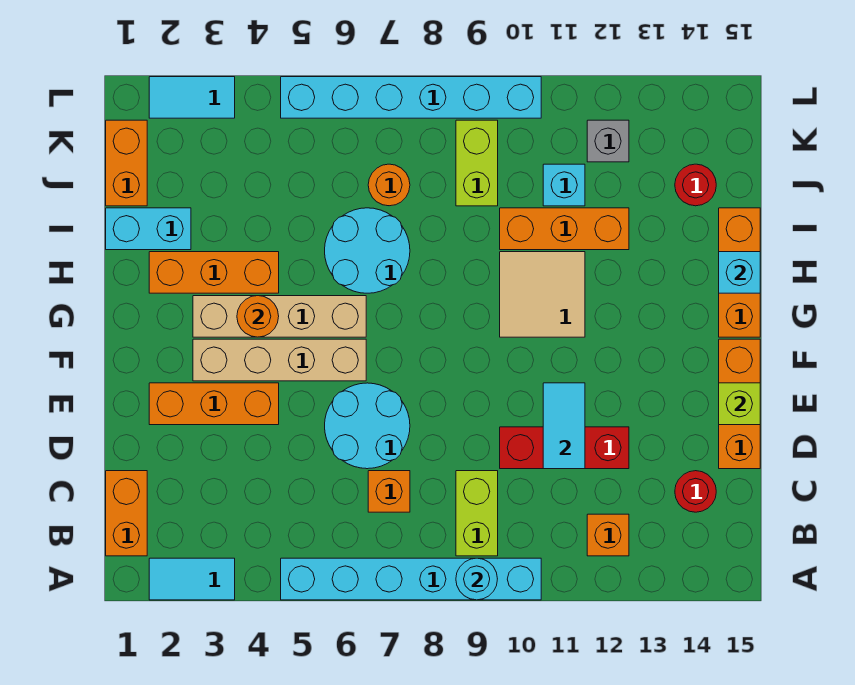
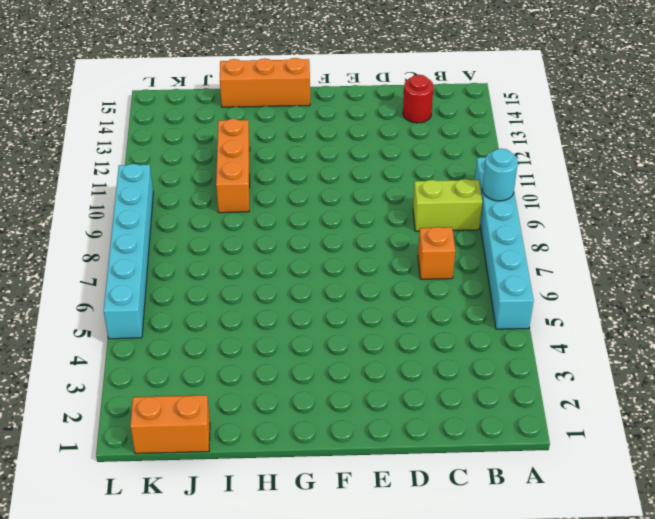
none -> cyan tile A2:A3 level 1
none -> orange brick B1:C1 level 1
none -> orange brick B12 level 1
none -> cyan round brick D6:E7 level 1

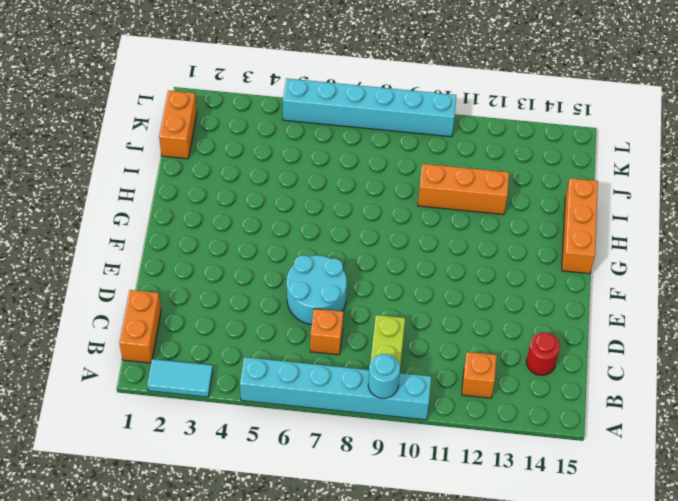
none -> red brick D10:D12 level 1
none -> orange brick D15:F15 level 1
none -> orange brick E2:E4 level 1
none -> tan brick F3:F6 level 1

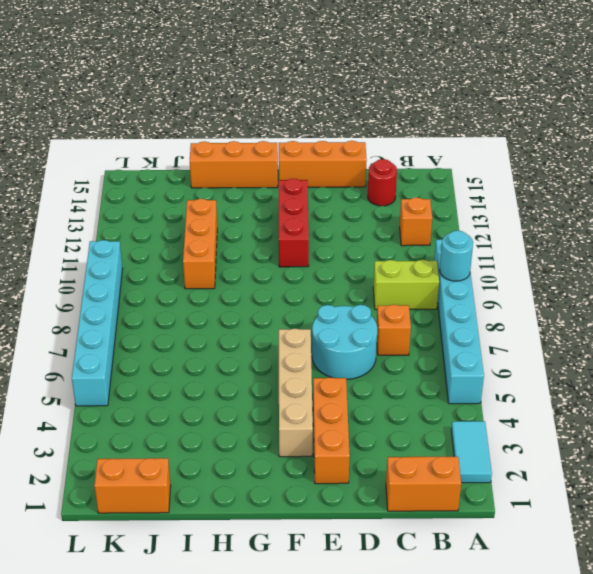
red brick F11:F13 level 1 -> red brick D10:D12 level 1
none -> tan brick G3:G6 level 1
none -> tan tile G10:H11 level 1
none -> orange brick H2:H4 level 1
none -> cyan round brick H6:I7 level 1

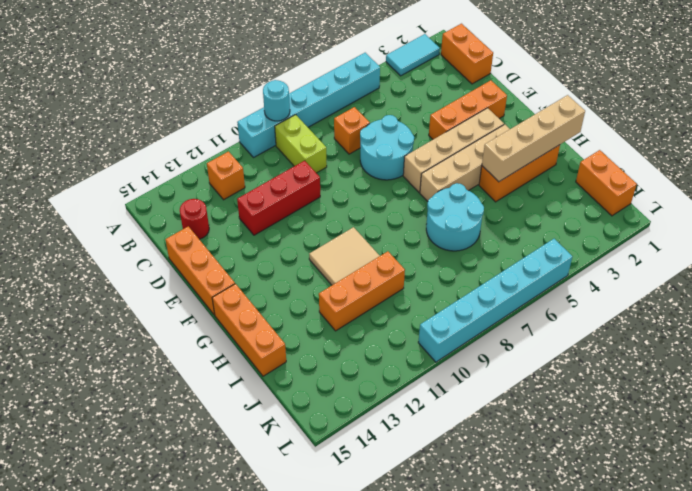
tan brick H1:H4 level 2 -> none
none -> cyan brick I1:I2 level 1
none -> orange round brick J7 level 1
none -> lime brick J9:K9 level 1
none -> cyan brick J11 level 1

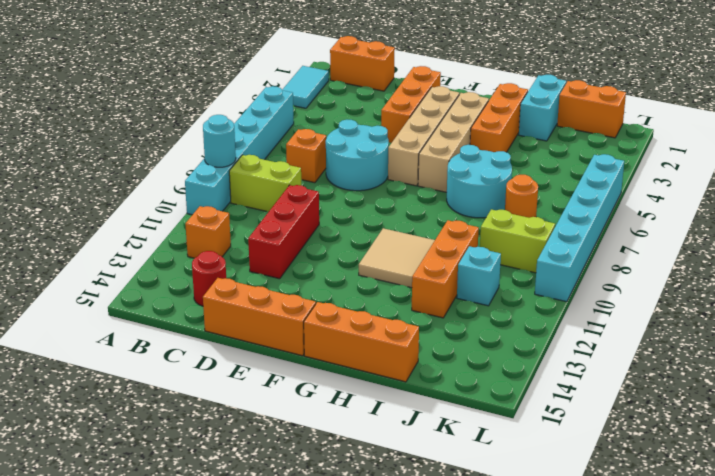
none -> red round brick J14 level 1
none -> grey brick K12 level 1
none -> cyan tile L2:L3 level 1
none -> cyan tile D11:E11 level 2

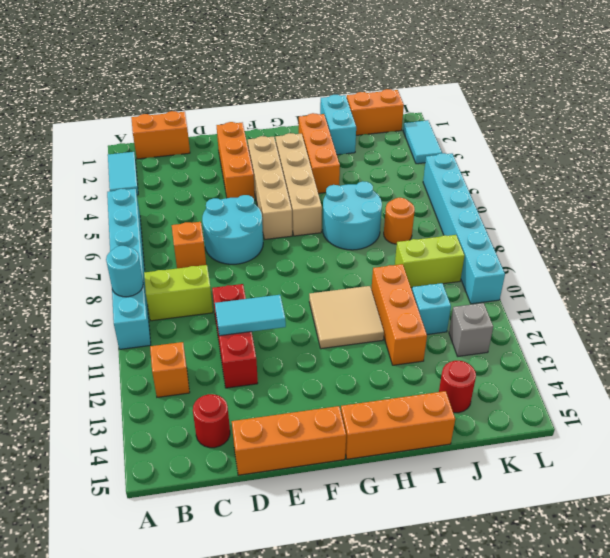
none -> lime brick E15 level 2
none -> orange round brick G4 level 2
none -> cyan brick H15 level 2

